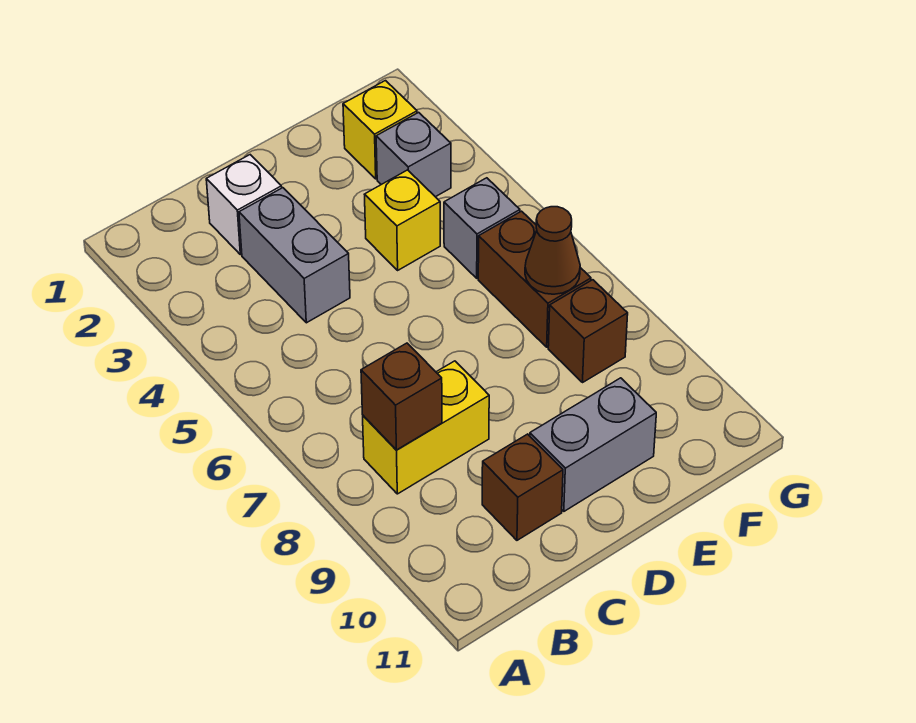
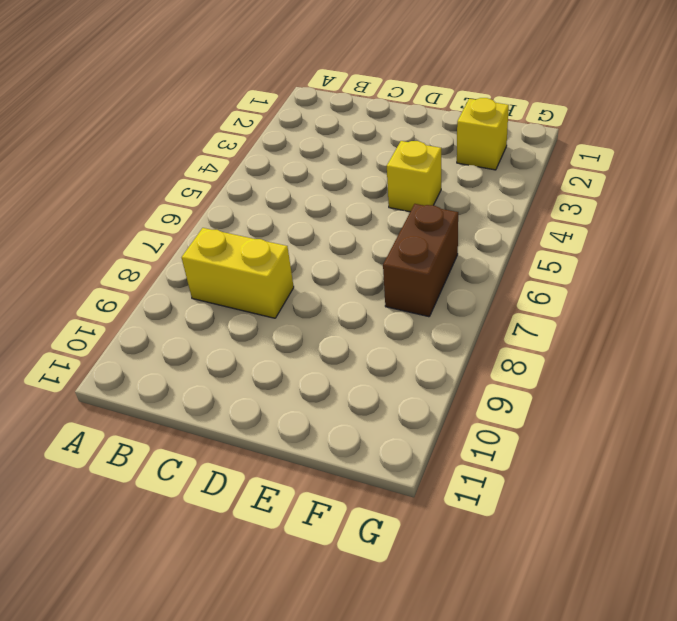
none -> white brick C2 level 1
none -> grey brick C3:C4 level 1
none -> brown brick C10 level 1

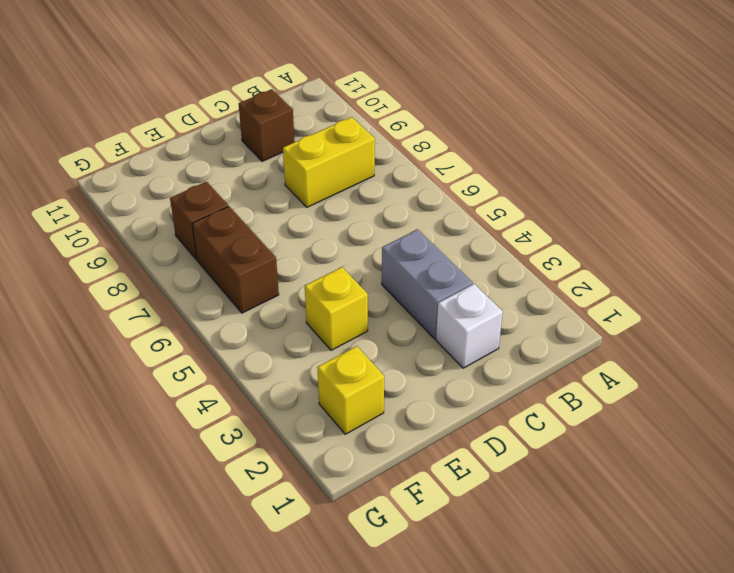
none -> grey brick D10:E10 level 1
none -> grey brick F3 level 1
none -> grey brick F5 level 1

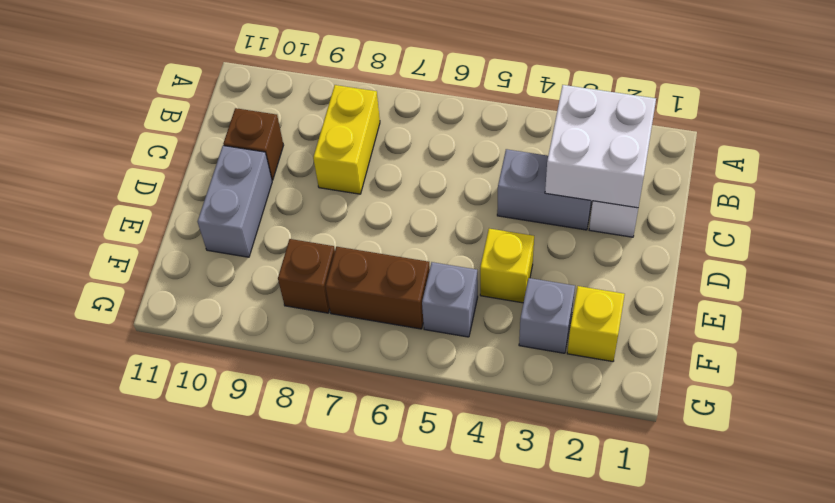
white brick B2:C3 level 2 -> none
none -> brown brick B8 level 2
none -> brown cone F7 level 2

